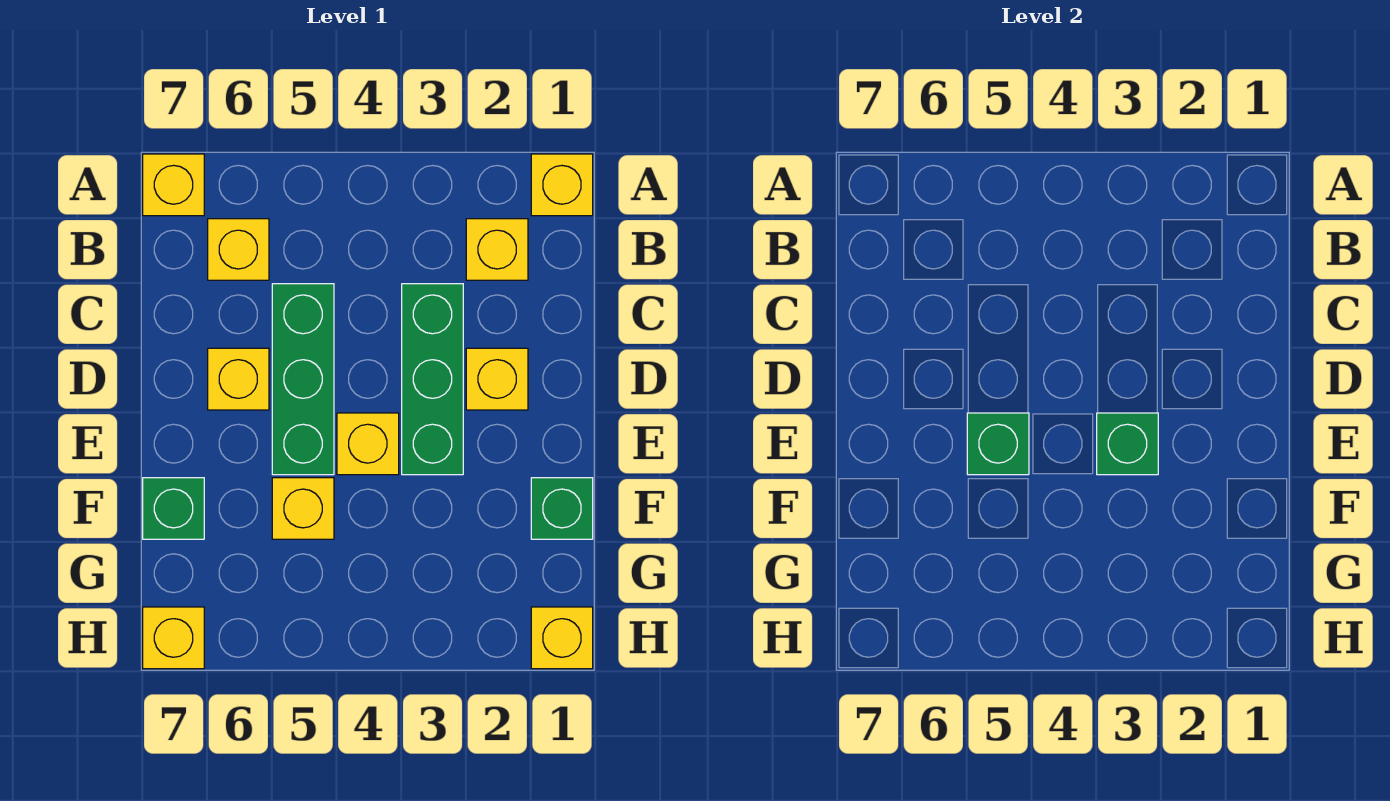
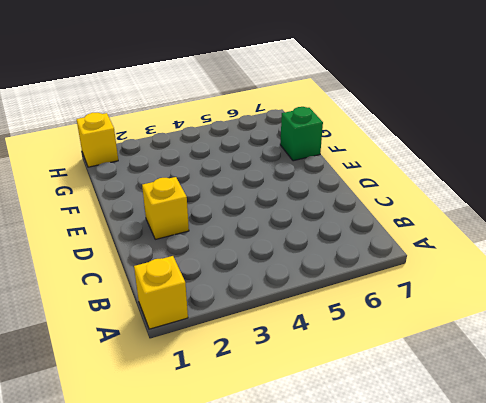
none -> yellow brick A7 level 1
none -> yellow brick B2 level 1
none -> yellow brick B6 level 1

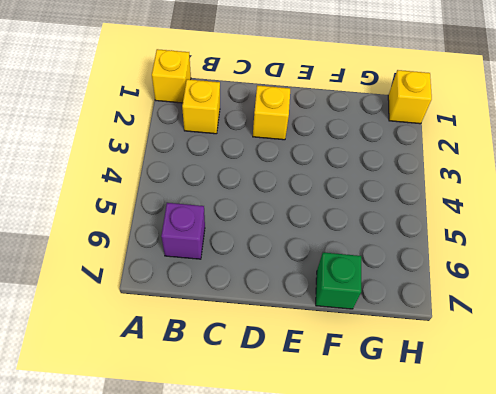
purple brick B6 level 1 -> yellow brick B6 level 1
none -> yellow brick A7 level 1
none -> green brick C3:E3 level 1
none -> green brick C5:E5 level 1

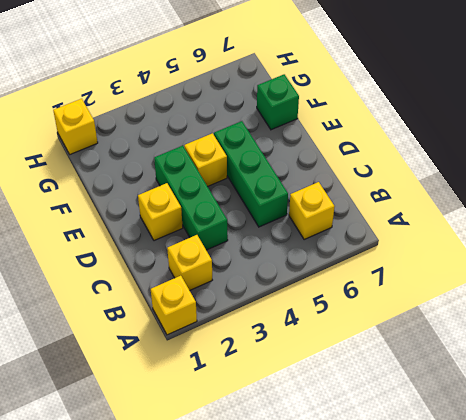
none -> yellow brick A7 level 1
none -> yellow brick D6 level 1
none -> green brick F1 level 1

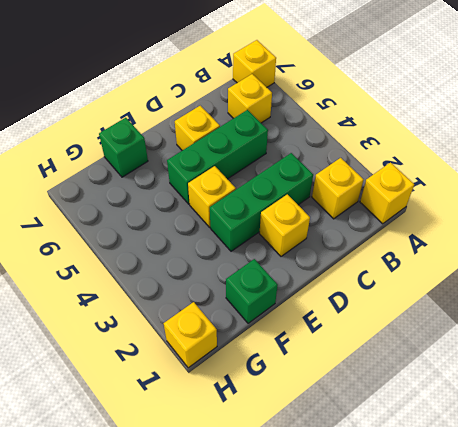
none -> yellow brick F5 level 1
none -> yellow brick H7 level 1
none -> green brick E3 level 2

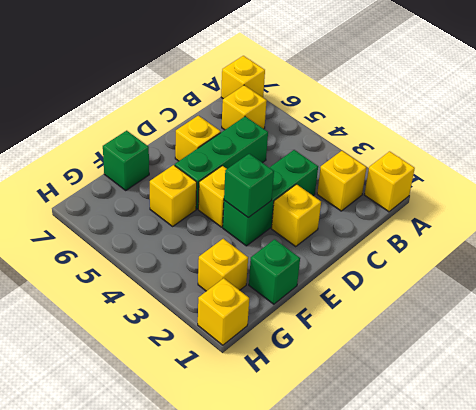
yellow brick G2 level 1 -> yellow brick H7 level 1
none -> green brick E5 level 2

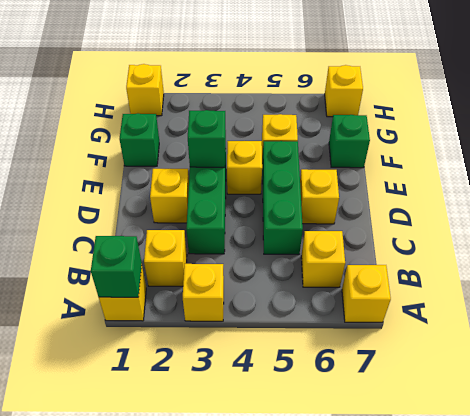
green brick A1 level 2 -> green brick E5 level 2
yellow brick A3 level 1 -> none

